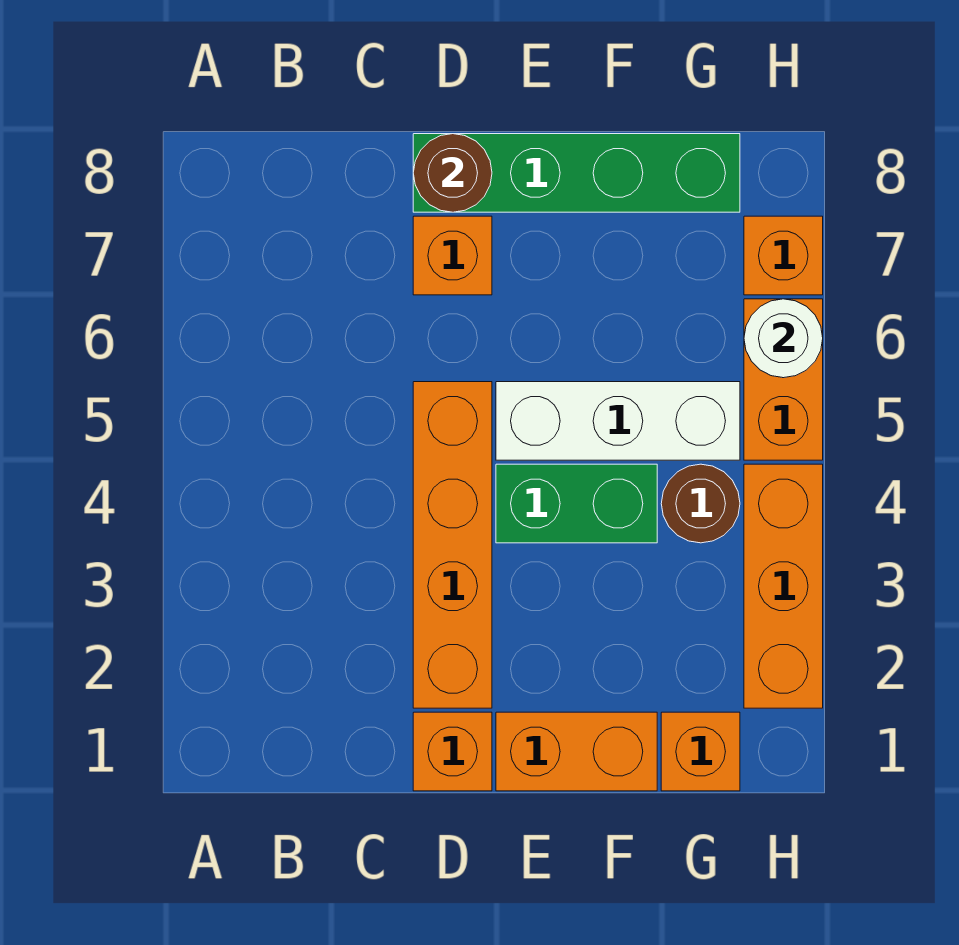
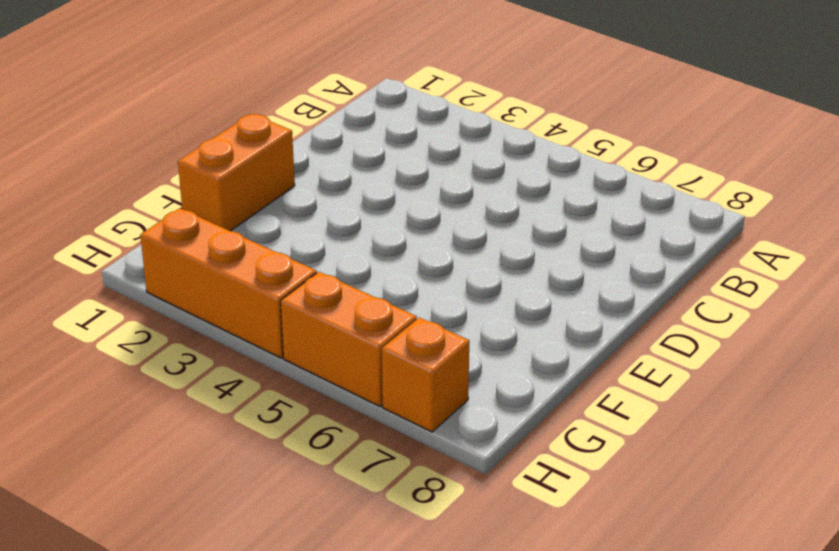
none -> orange brick D1 level 1
none -> orange brick D2:D5 level 1
none -> orange brick D7 level 1

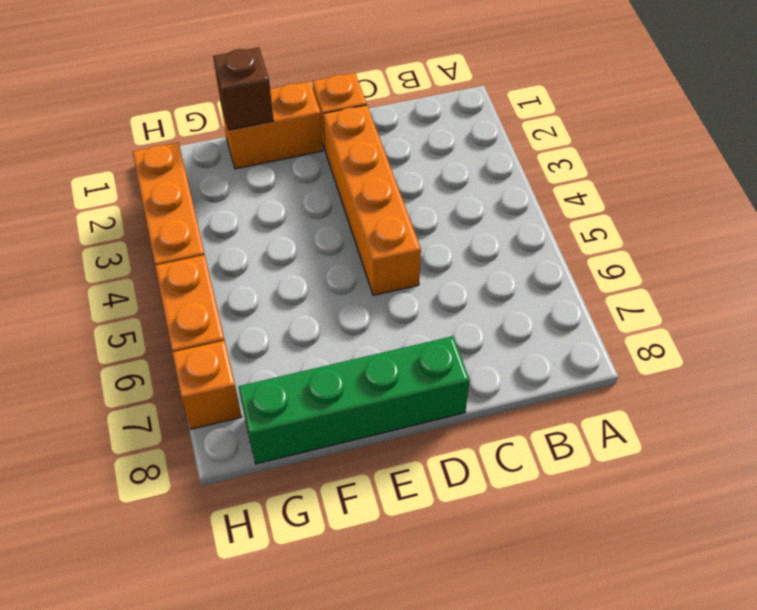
brown brick F1 level 2 -> none
none -> orange brick D7 level 1
none -> green brick E4:F4 level 1
none -> white brick E5:G5 level 1

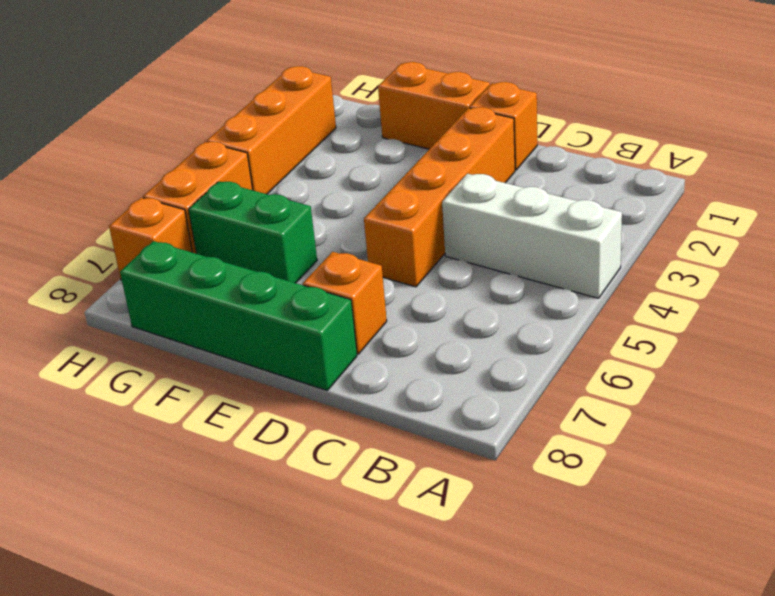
white brick A4:C4 level 1 -> white brick E5:G5 level 1
green brick F6:G6 level 1 -> green brick E4:F4 level 1
none -> orange brick G1 level 1
none -> brown round brick G4 level 1
none -> brown round brick D8 level 2

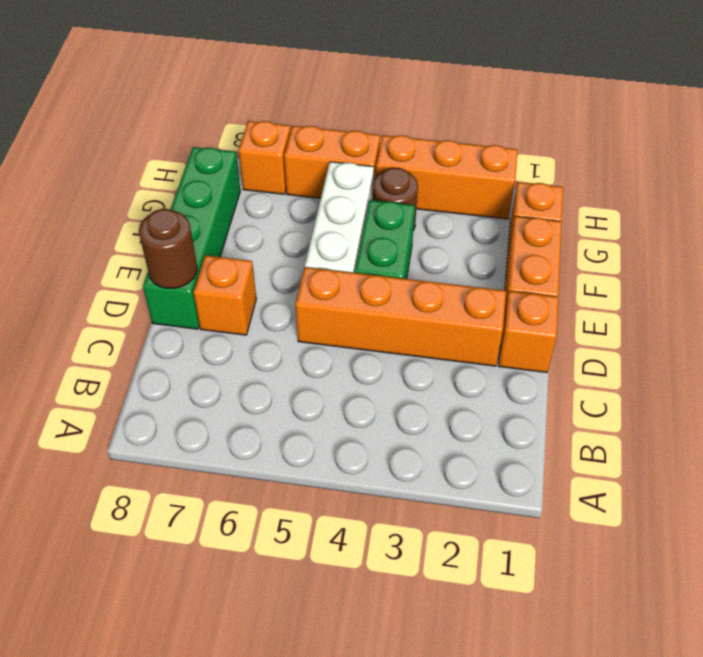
none -> white round brick H6 level 2

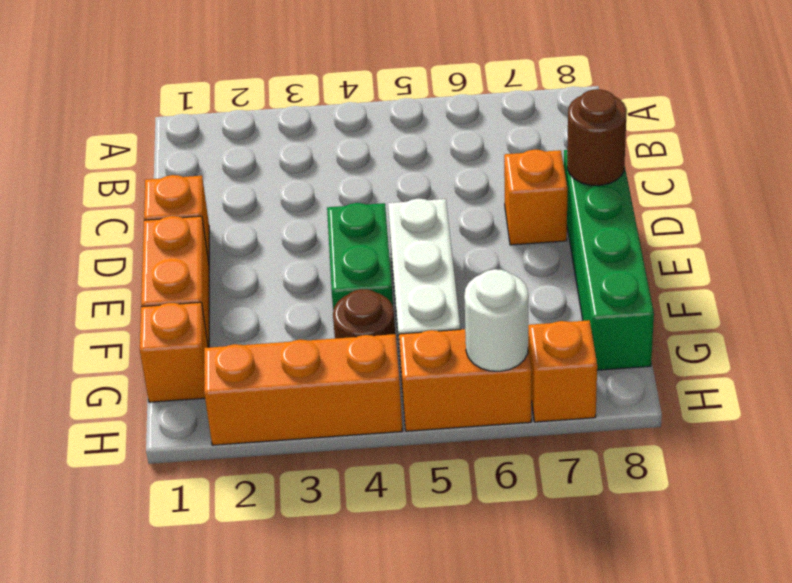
none -> orange brick D2:D5 level 1

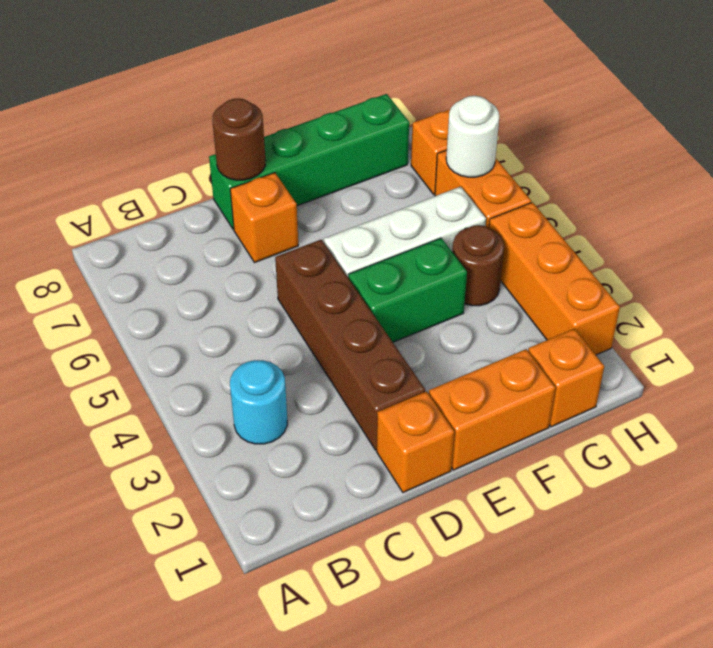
cyan round brick B3 level 1 -> none
brown brick D2:D5 level 1 -> orange brick D2:D5 level 1

